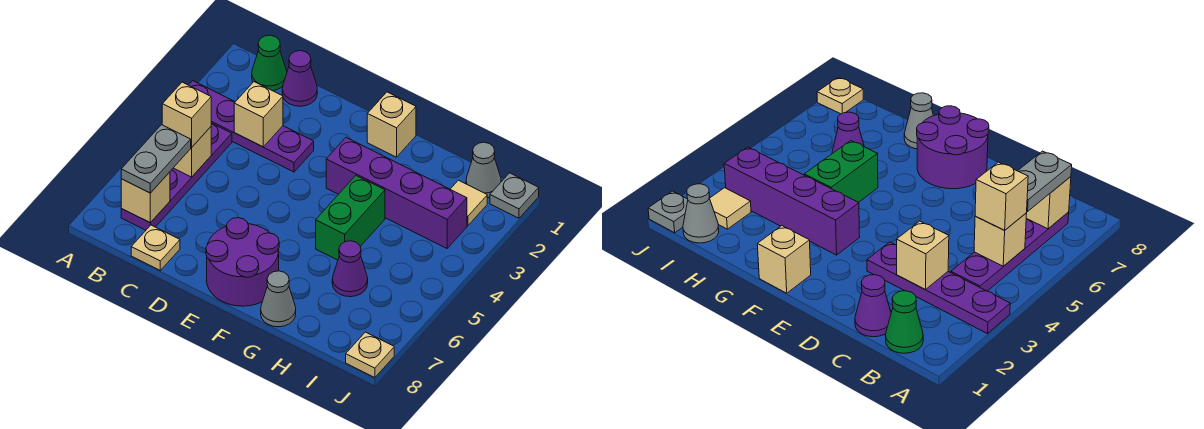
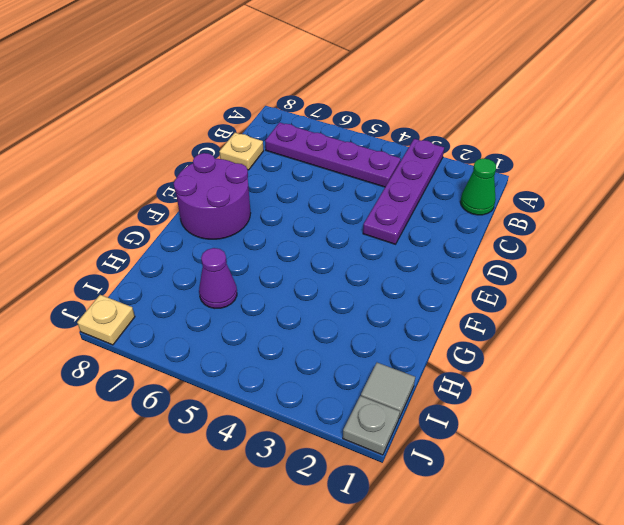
grey tile I1 level 1 -> grey cone I1 level 1
none -> purple cone C1 level 1
none -> tan brick F1 level 1
none -> purple brick F3:I3 level 1

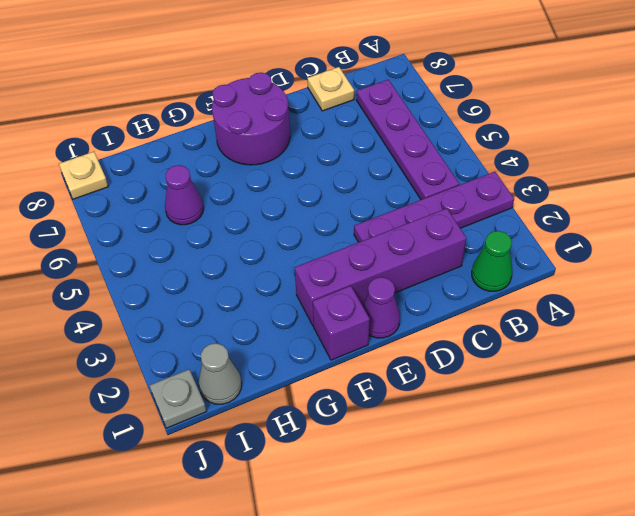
purple brick C2:F2 level 1 -> purple brick F3:I3 level 1
purple cone E1 level 1 -> purple cone C1 level 1
purple brick F1 level 1 -> tan brick F1 level 1
none -> green brick G4:G5 level 1
none -> grey cone G8 level 1
none -> tan tile I2 level 1

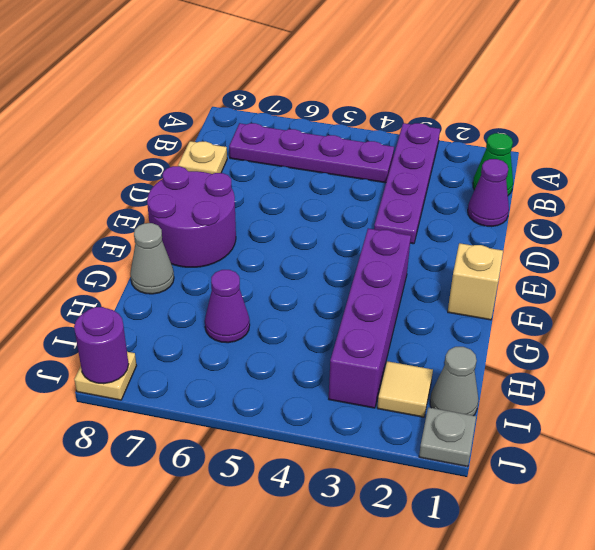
purple round brick J8 level 2 -> none
none -> green brick G4:G5 level 1
none -> tan brick B5 level 2
none -> tan brick B7 level 2

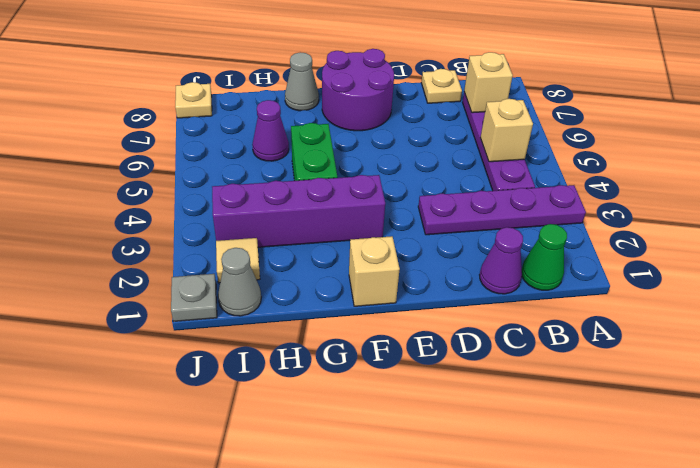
none -> tan brick C3 level 2
none -> tan brick B5 level 3
none -> grey plate B6:B7 level 3

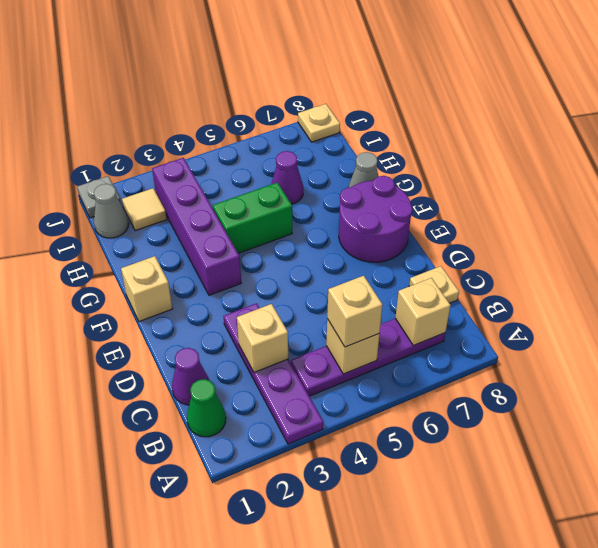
none -> grey plate B6:B7 level 3

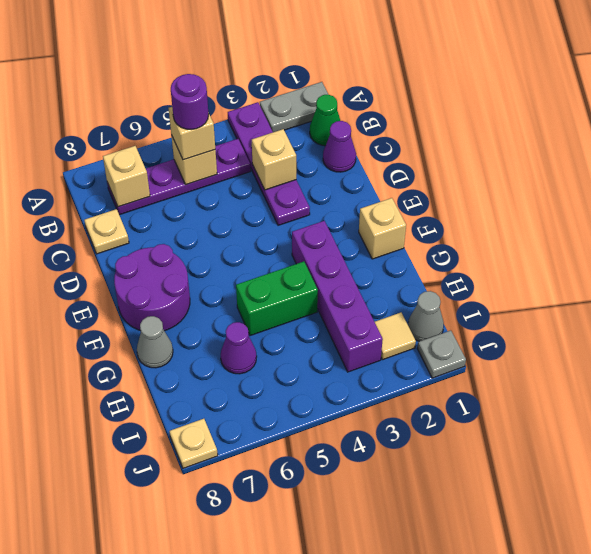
grey plate A1:A2 level 1 -> grey plate B6:B7 level 3
purple round brick B5 level 4 -> none

